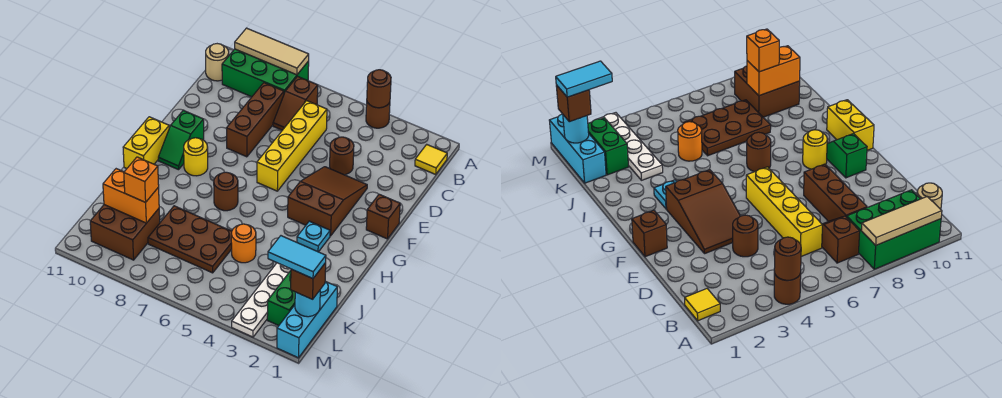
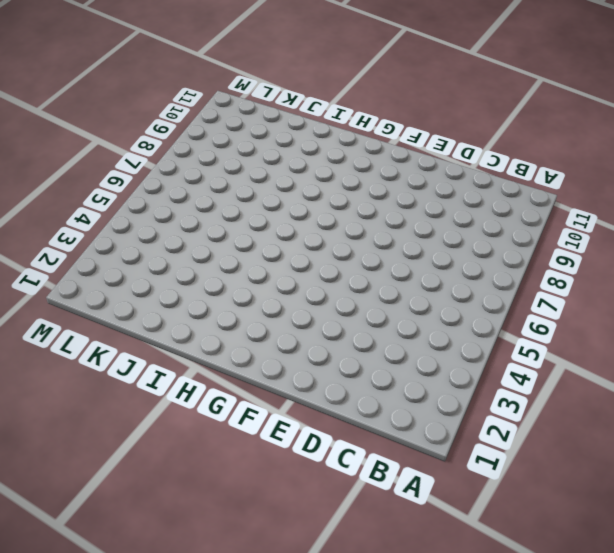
none -> brown round brick A4 level 1
none -> green brick A8:B10 level 1
none -> yellow tile B1 level 1

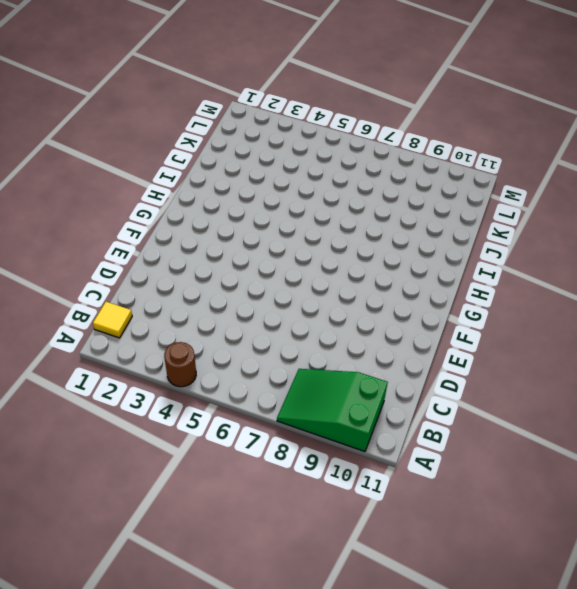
green slope A8:B10 level 1 top 10 -> green brick A8:B10 level 1
none -> brown slope B7:C7 level 1 top B
none -> tan round brick B11 level 1
none -> yellow brick C6:F6 level 1

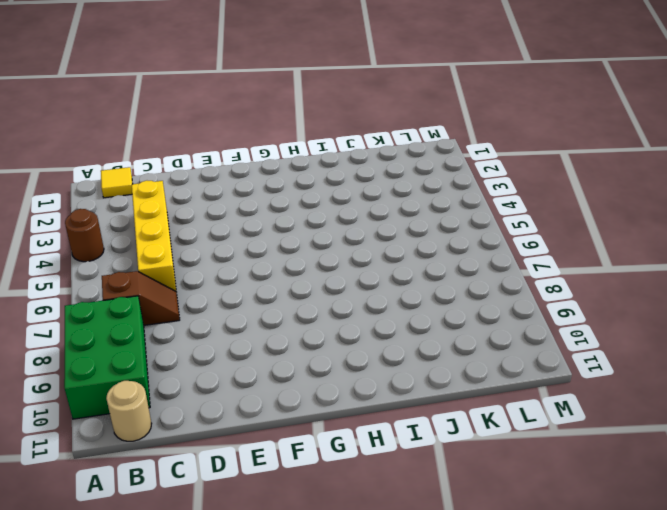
yellow brick C3:C6 level 1 -> yellow brick C6:F6 level 1
none -> brown brick C8:E8 level 1
none -> brown round brick D4 level 1
none -> brown slope E3:G4 level 1 top G

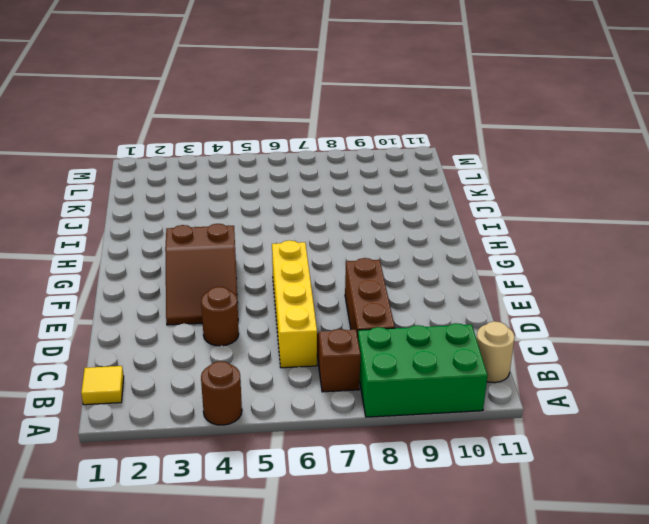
none -> brown brick F1 level 1
none -> green slope F10:G10 level 1 top F
none -> yellow round brick G9 level 1

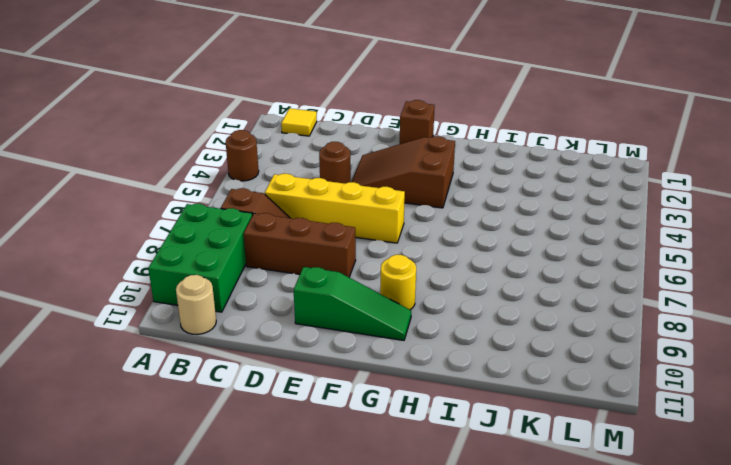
green slope E10:G10 level 1 top E -> green slope F10:G10 level 1 top F
none -> yellow brick G11:H11 level 1
none -> cyan plate H3 level 1
none -> brown round brick H7 level 1

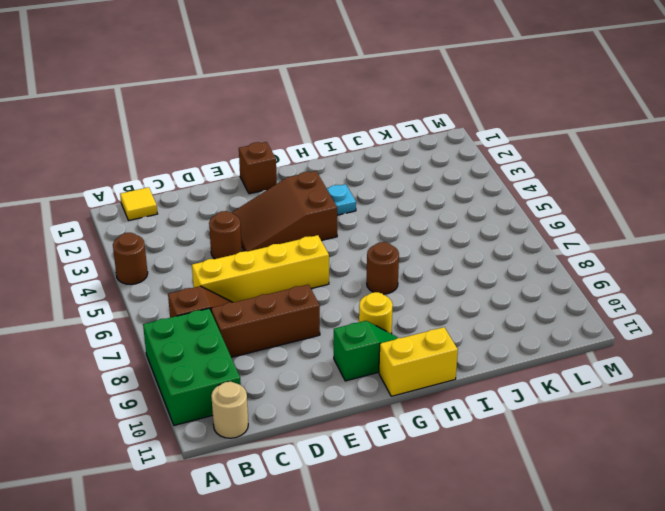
none -> white plate J3:M3 level 1
none -> orange round brick J5 level 1
none -> brown plate J6:K8 level 1

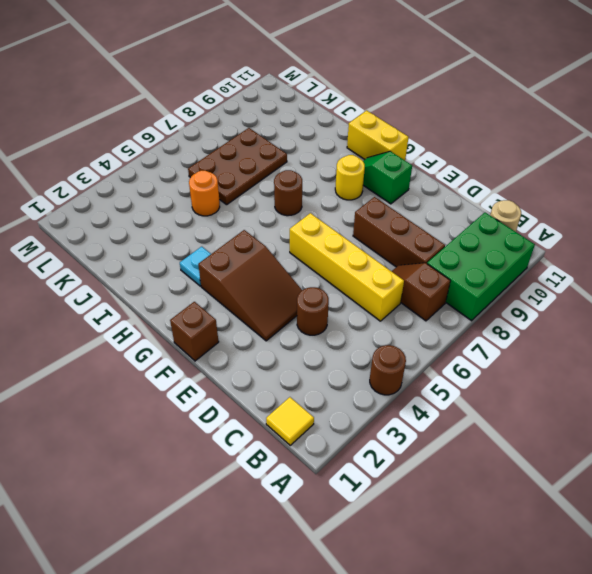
none -> white plate J3:M3 level 1
none -> cyan brick K1:M1 level 1
none -> green brick K2:L2 level 1

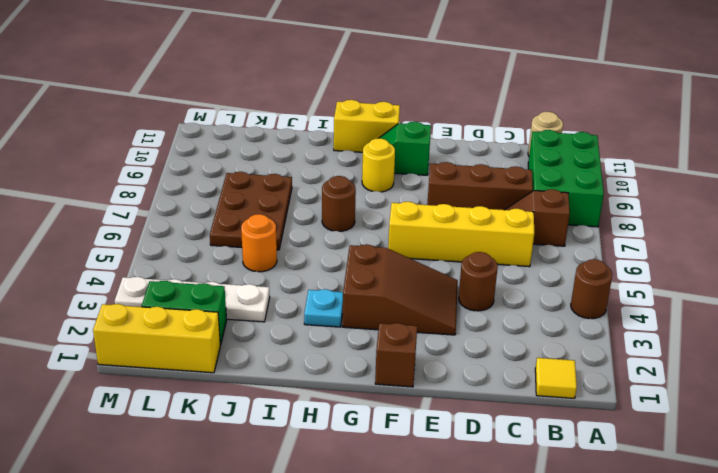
yellow brick K1:M1 level 1 -> cyan brick K1:M1 level 1
none -> brown brick K9:L10 level 1
none -> brown round brick A4 level 2
none -> tan tile A8:A10 level 2

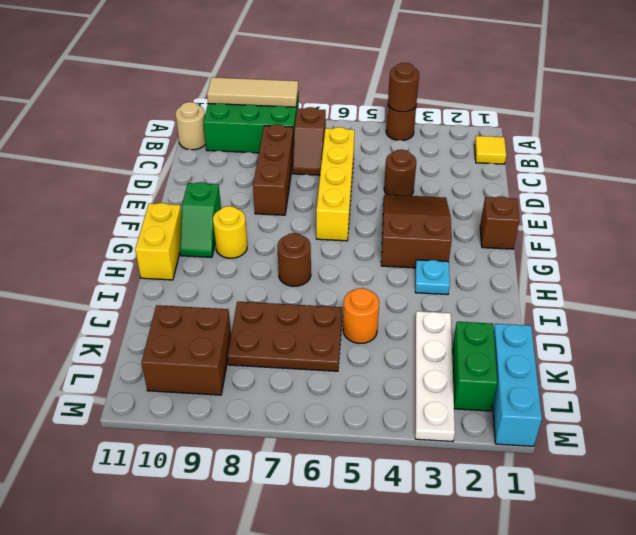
none -> orange brick K9:K10 level 2
none -> cyan round brick L1 level 2
none -> orange brick K9 level 3

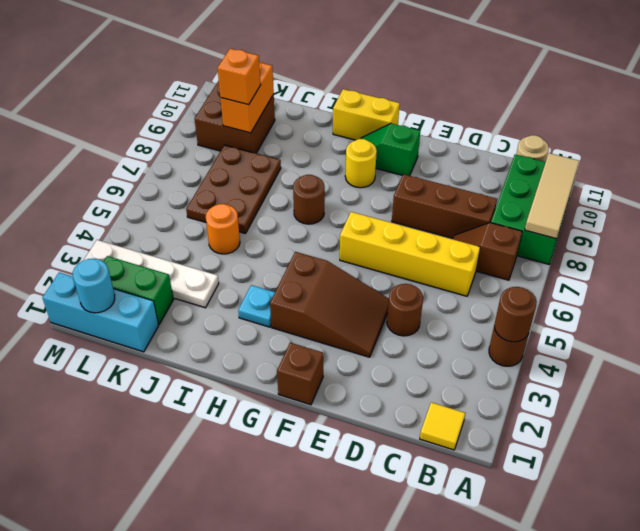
none -> brown brick L1 level 3
none -> cyan tile L1:L2 level 4

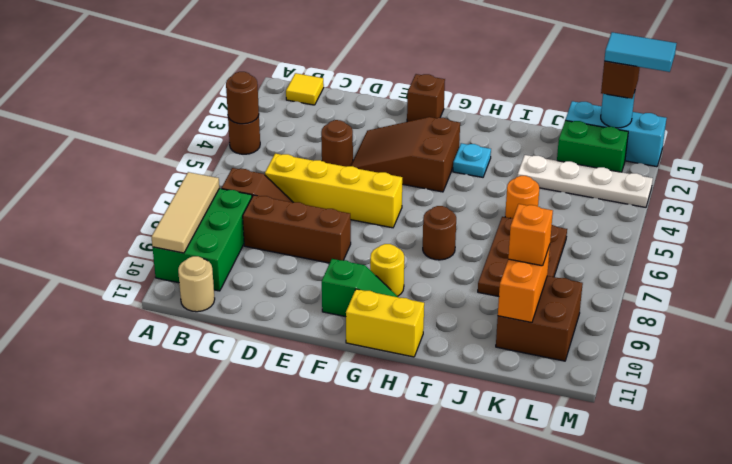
cyan tile L1:M1 level 4 -> cyan tile L1:L2 level 4

